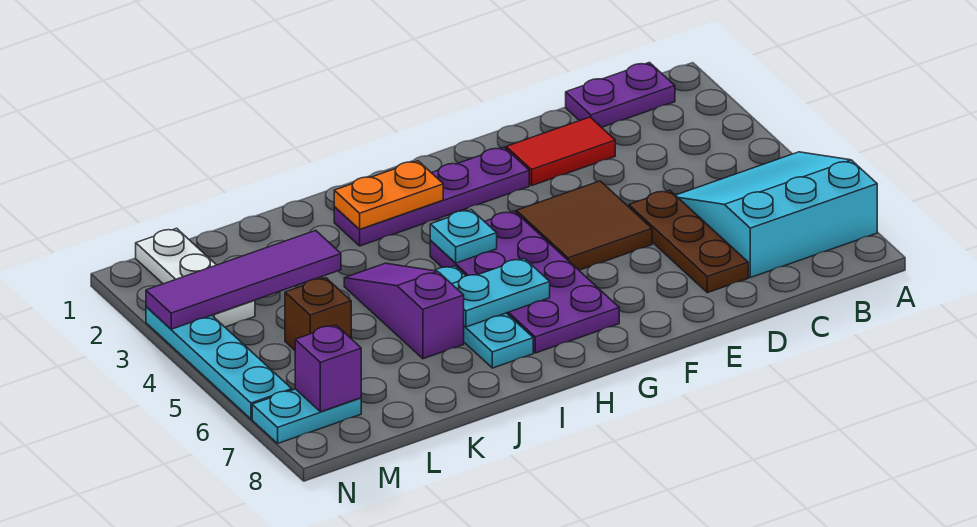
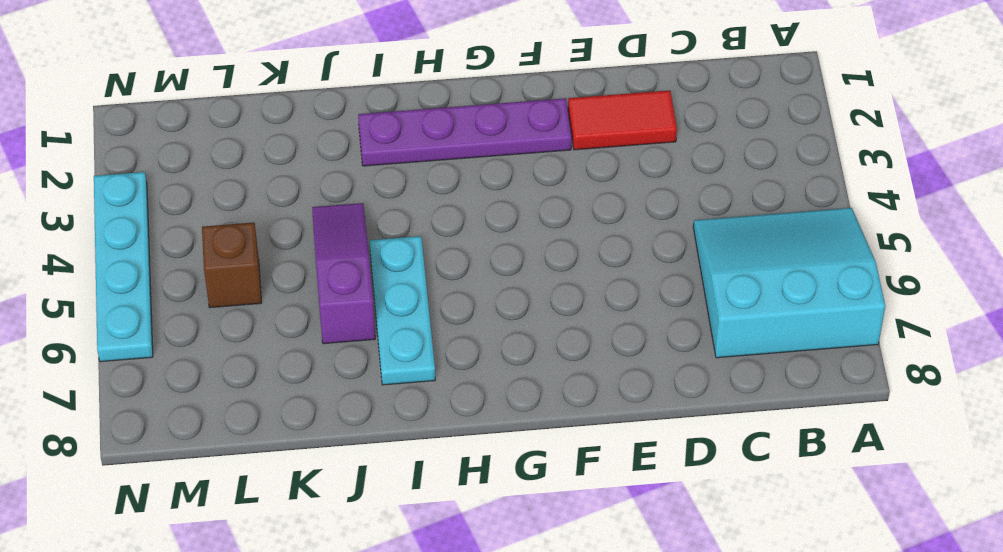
none -> purple plate B1:C1 level 1
none -> brown plate D5:D7 level 1
none -> brown tile E4:F5 level 1

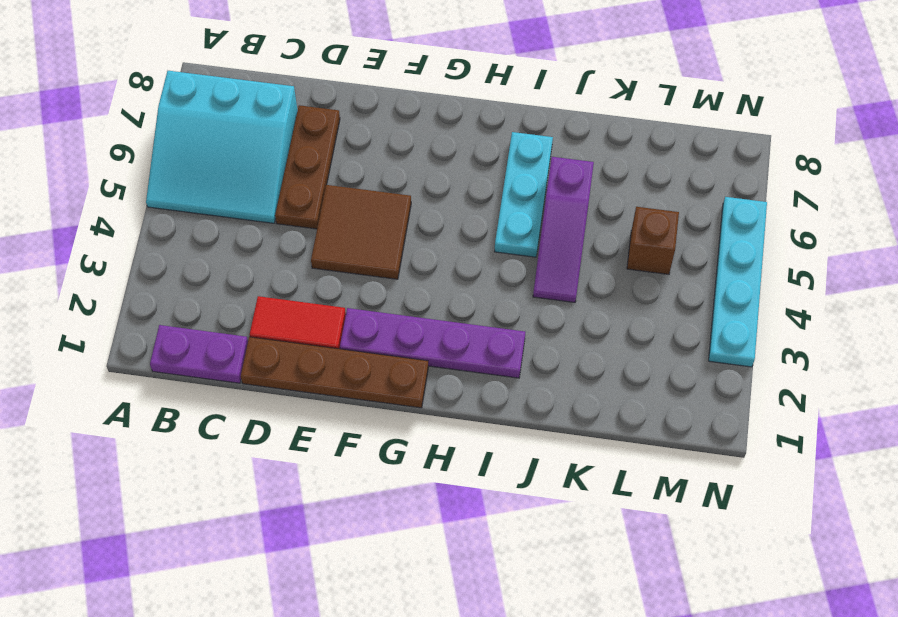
brown plate D1:G1 level 1 -> none
none -> purple plate G4:H7 level 1
none -> white plate M1:M3 level 1
none -> cyan plate M7:N7 level 1

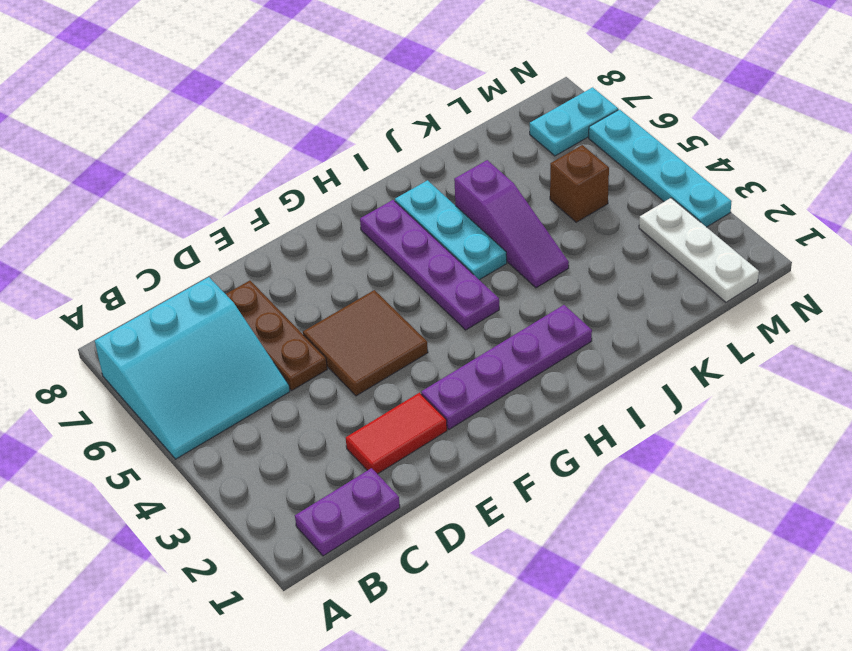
purple plate H4:H7 level 1 -> purple plate G4:H7 level 1
none -> orange plate H2:I2 level 2
none -> cyan plate H4 level 2
none -> cyan plate H6:I6 level 2

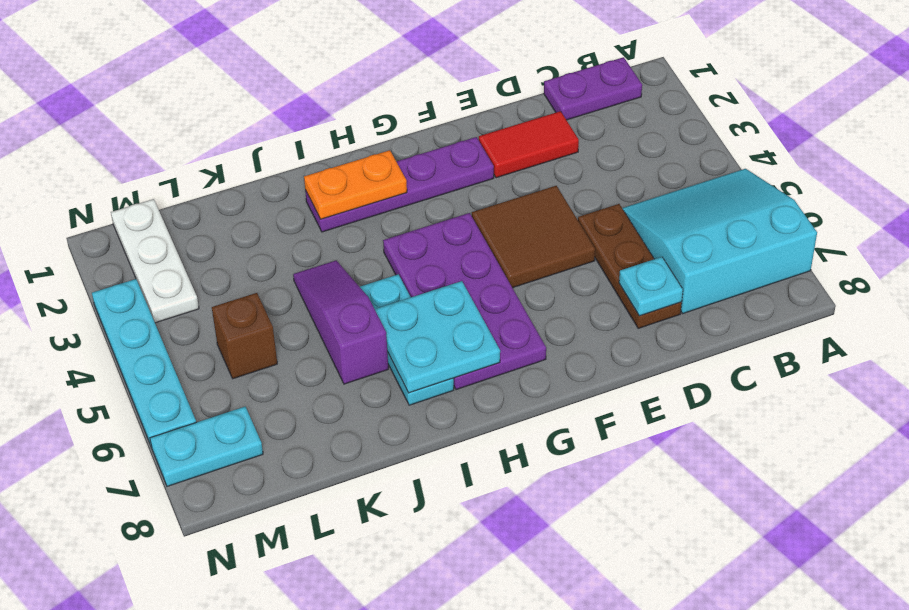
cyan plate D7 level 2 -> cyan plate H4 level 2
cyan plate H6:I7 level 2 -> cyan plate H6:I6 level 2
none -> purple tile K3:N3 level 2
none -> purple brick M7 level 2

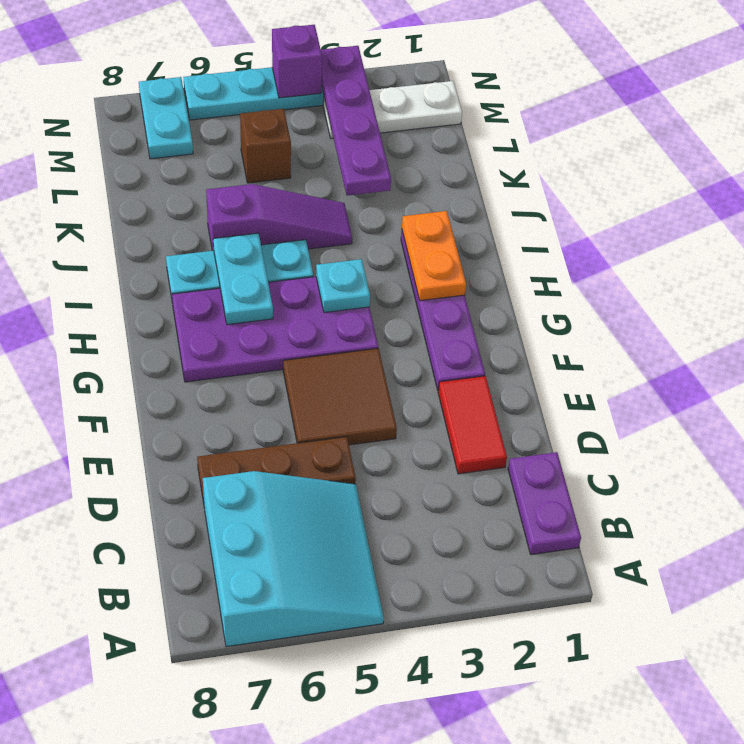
purple plate K3:N3 level 2 -> purple tile K3:N3 level 2
purple brick N4 level 2 -> purple brick M7 level 2

